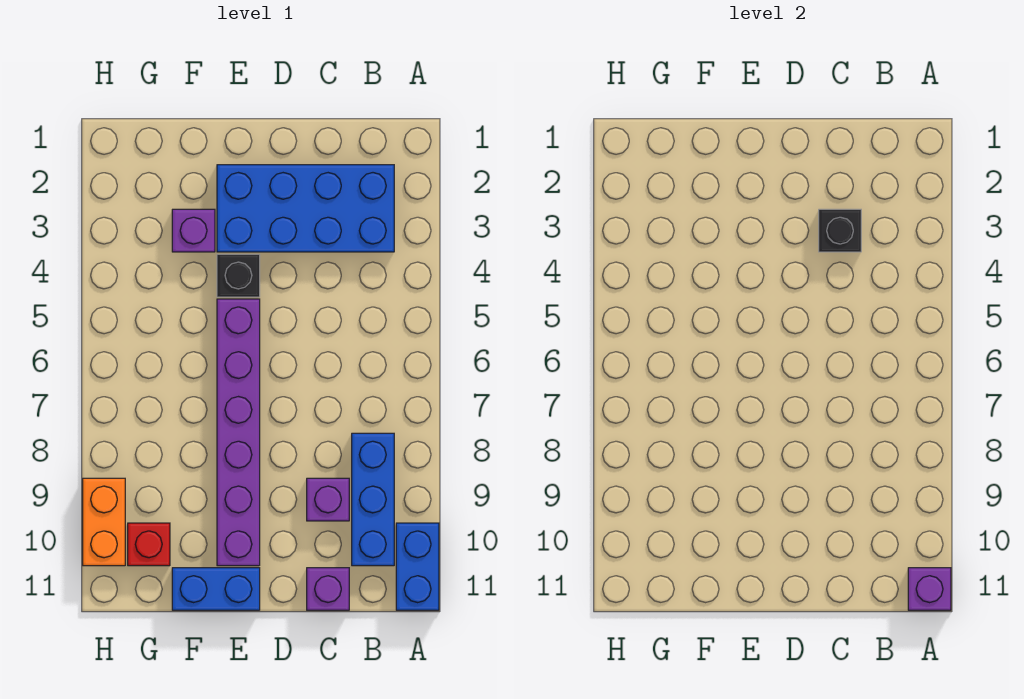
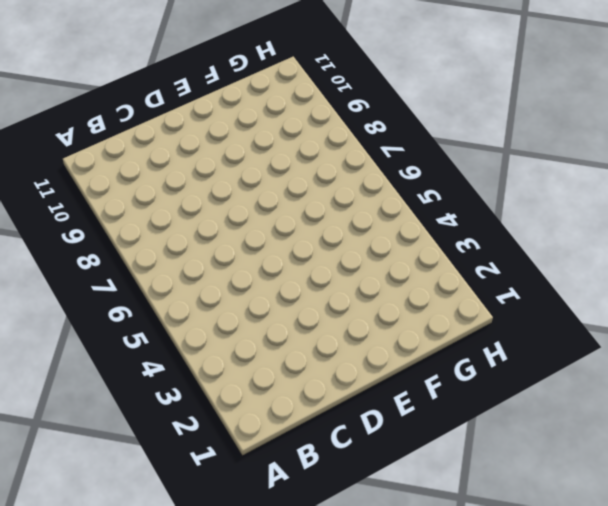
none -> blue brick A10:A11 level 1
none -> blue brick B2:E3 level 1
none -> blue brick B8:B10 level 1

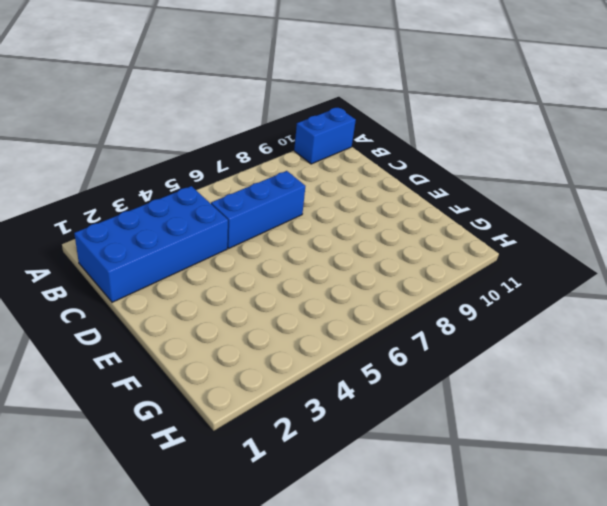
blue brick B1:C4 level 1 -> blue brick B2:E3 level 1
blue brick C5:C7 level 1 -> blue brick B8:B10 level 1
none -> purple brick C9 level 1
none -> purple brick C11 level 1
none -> black brick E4 level 1

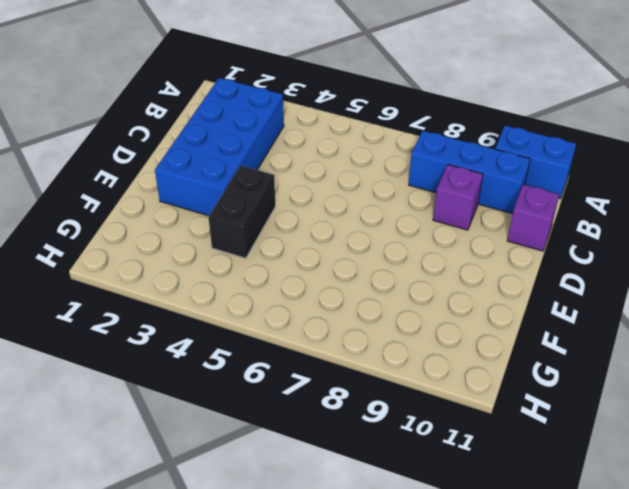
black brick E4:F4 level 1 -> black brick E4 level 1
none -> purple brick E5:E10 level 1
none -> blue brick E11:F11 level 1
none -> purple brick F3 level 1

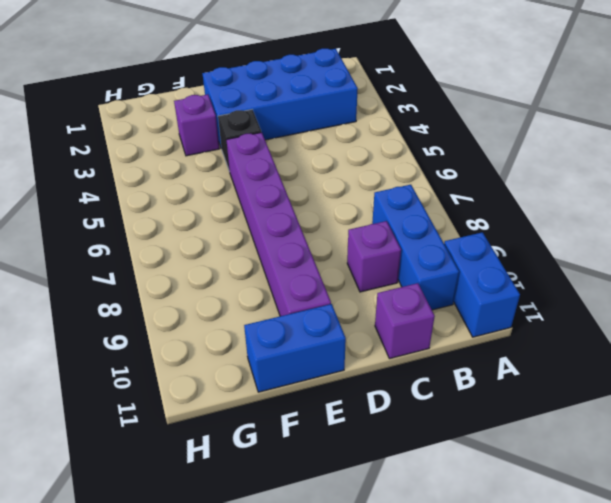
none -> red brick G10 level 1
none -> orange brick H9:H10 level 1
none -> purple brick A11 level 2

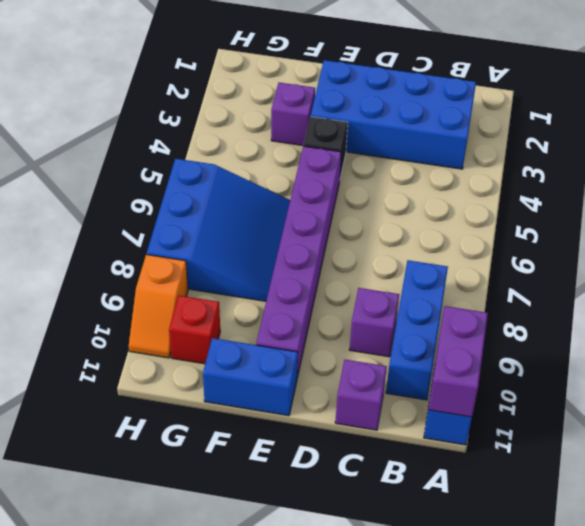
purple brick A10:A11 level 2 -> purple brick A11 level 2
blue slope F6:H8 level 1 top H -> none
orange slope H9:H10 level 1 top 9 -> orange brick H9:H10 level 1
none -> black brick C3 level 2

